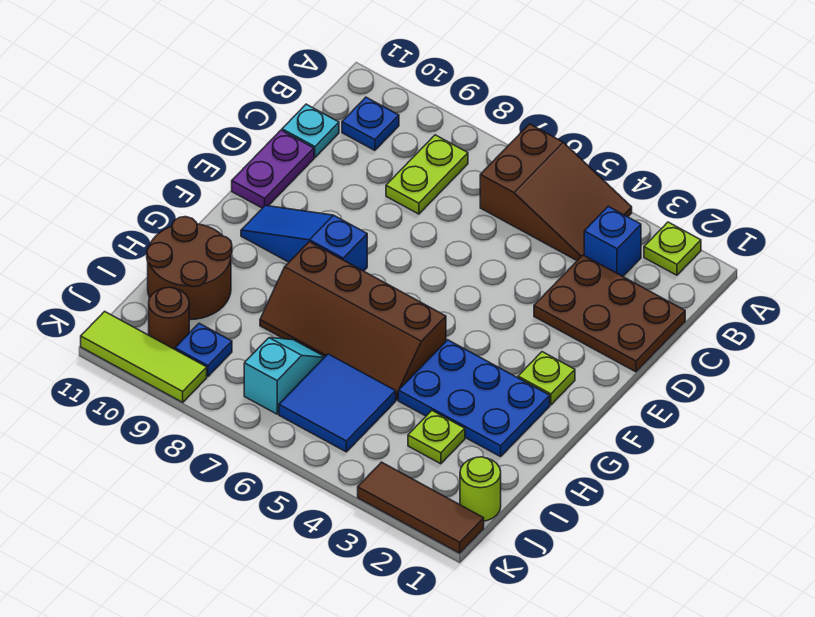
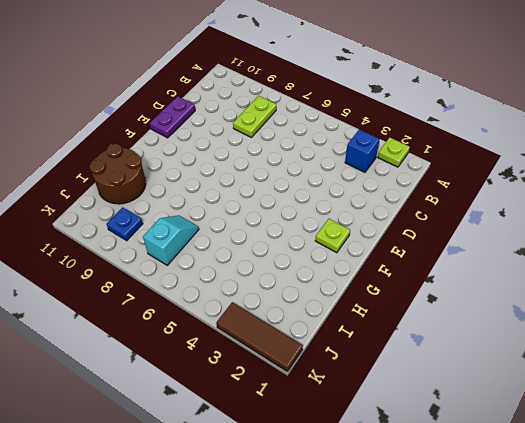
none -> brown slope A4:B6 level 1 top 6
none -> blue plate B10 level 1
none -> brown plate C1:D3 level 1

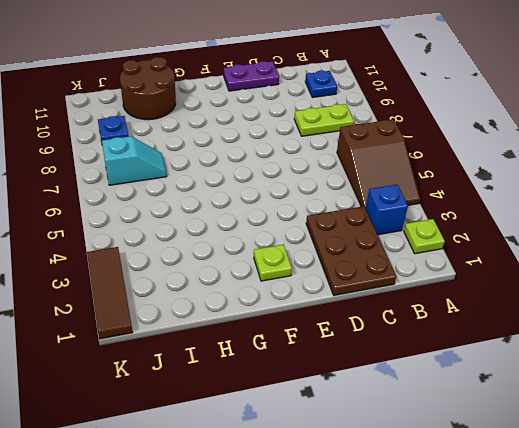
none -> cyan plate C11 level 1
none -> blue slope F8:F10 level 1 top 8
none -> blue plate G2:H4 level 1

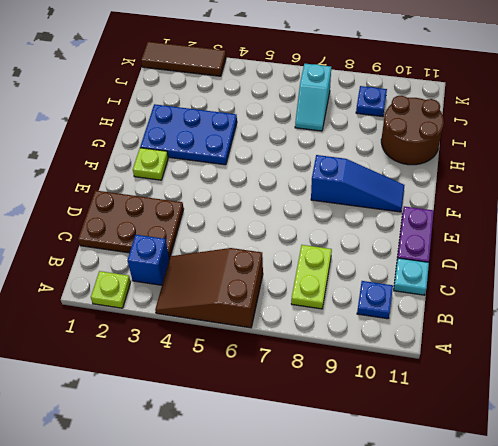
none -> brown slope G5:H8 level 1 top G
none -> lime plate I3 level 1
none -> blue tile I5:J6 level 1

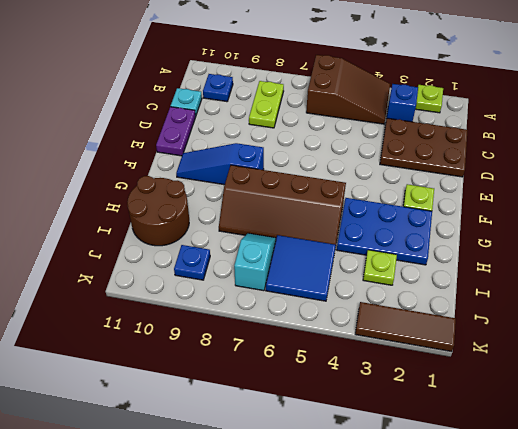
none -> lime round brick J1 level 1
none -> brown round brick J10 level 1
none -> lime tile K9:K11 level 1

